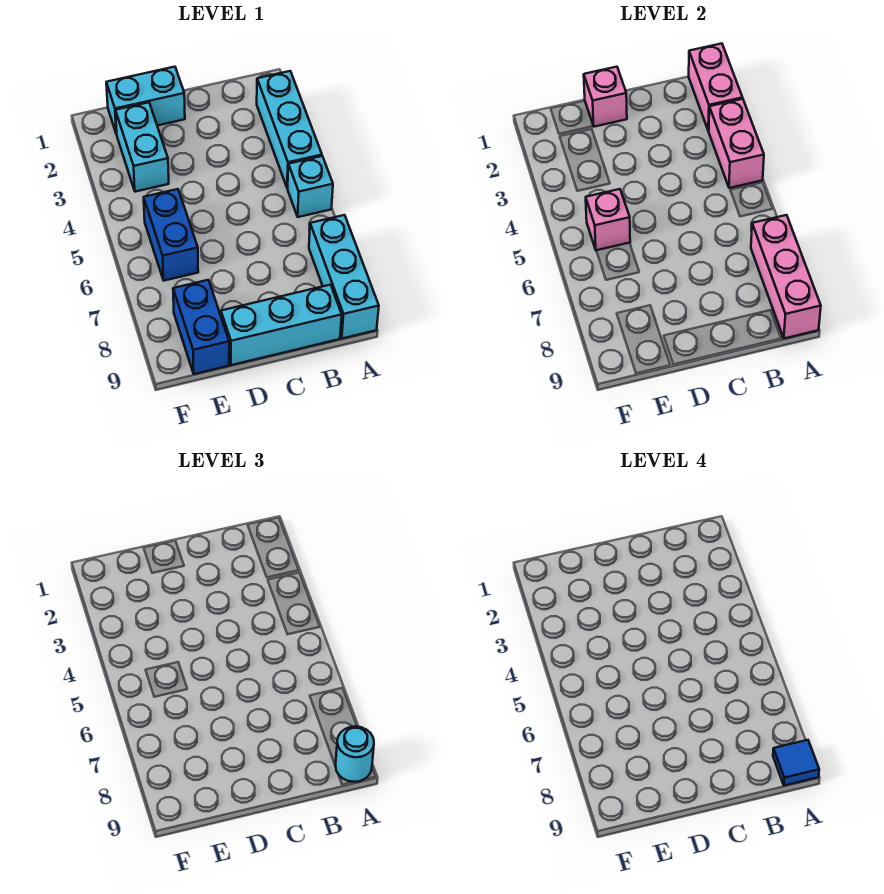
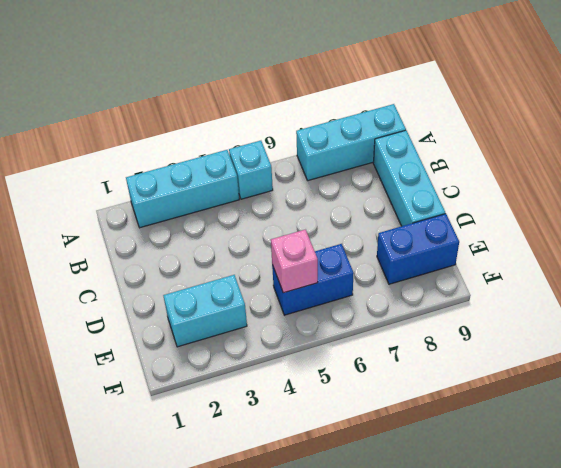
none -> cyan brick D1:E1 level 1
none -> pink brick A1:A2 level 2
none -> pink brick A3:A4 level 2

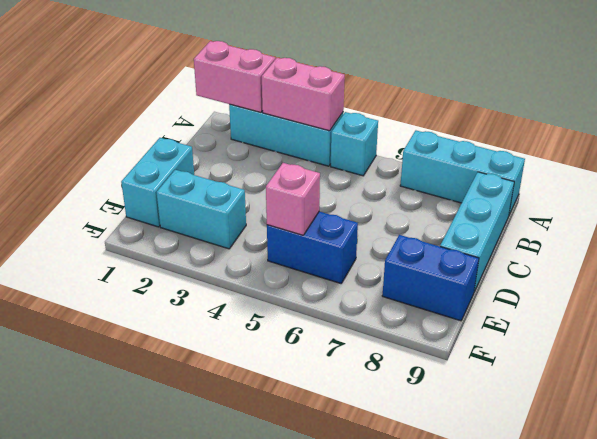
none -> pink brick A7:A9 level 2
none -> pink brick D1 level 2
none -> cyan round brick A9 level 3

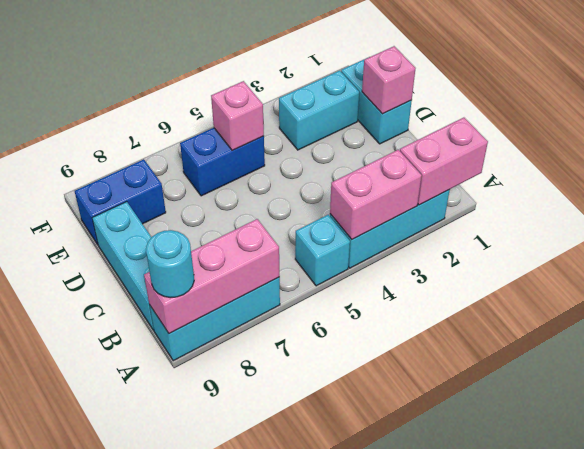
none -> blue tile A9 level 4

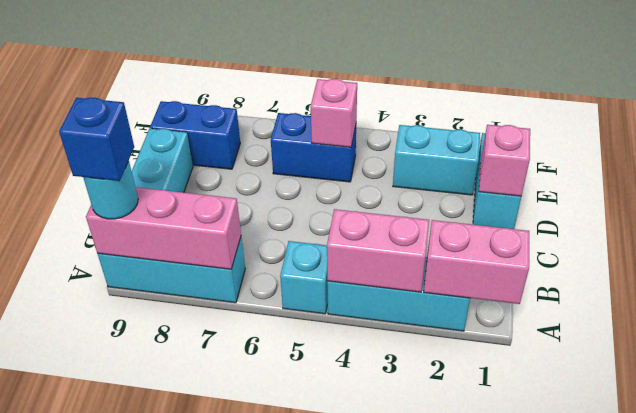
blue brick A9 level 4 -> blue tile A9 level 4

